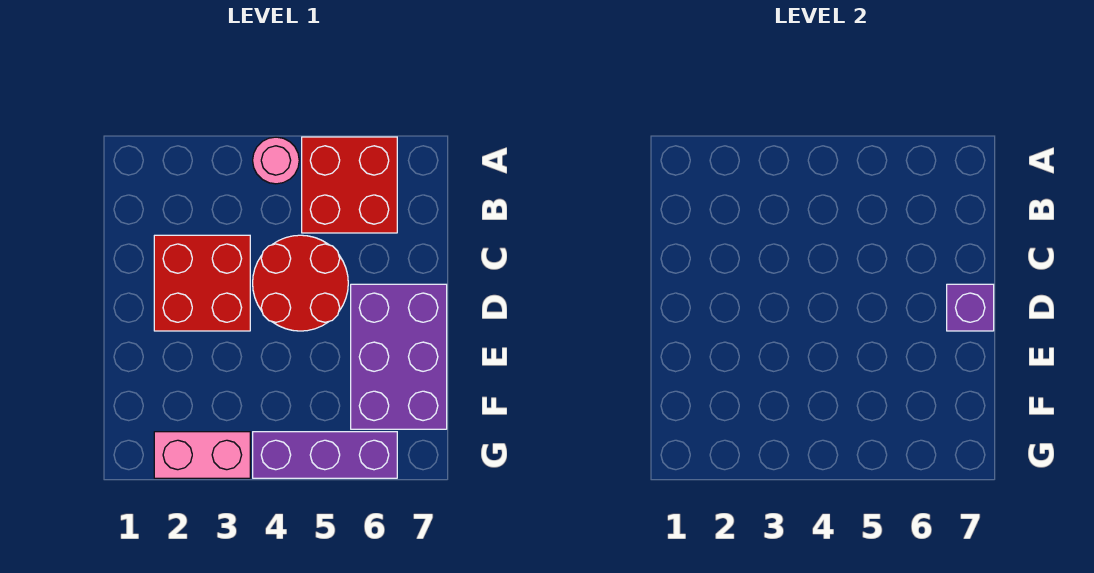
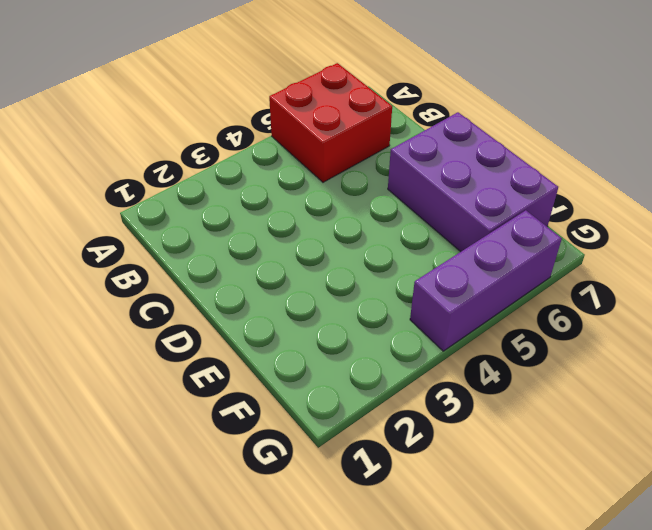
none -> pink round brick A4 level 1
none -> red brick C2:D3 level 1

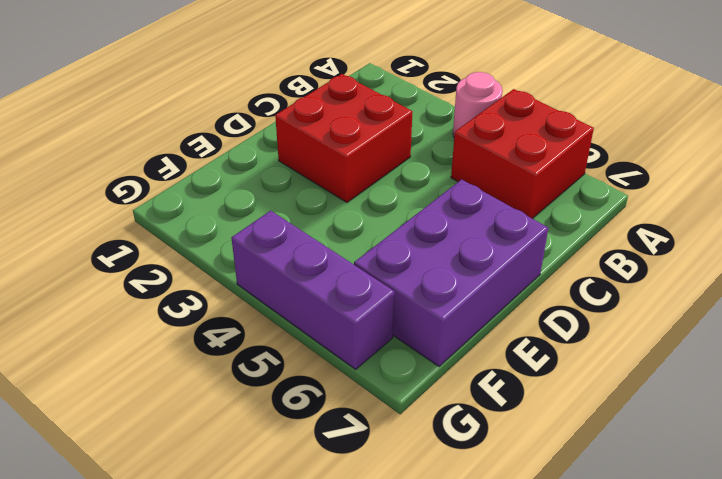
none -> red round brick C4:D5 level 1
none -> pink brick G2:G3 level 1

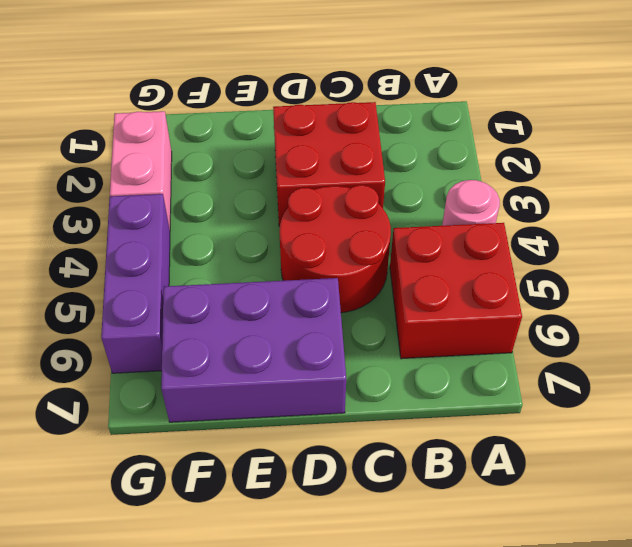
none -> purple brick D7 level 2

